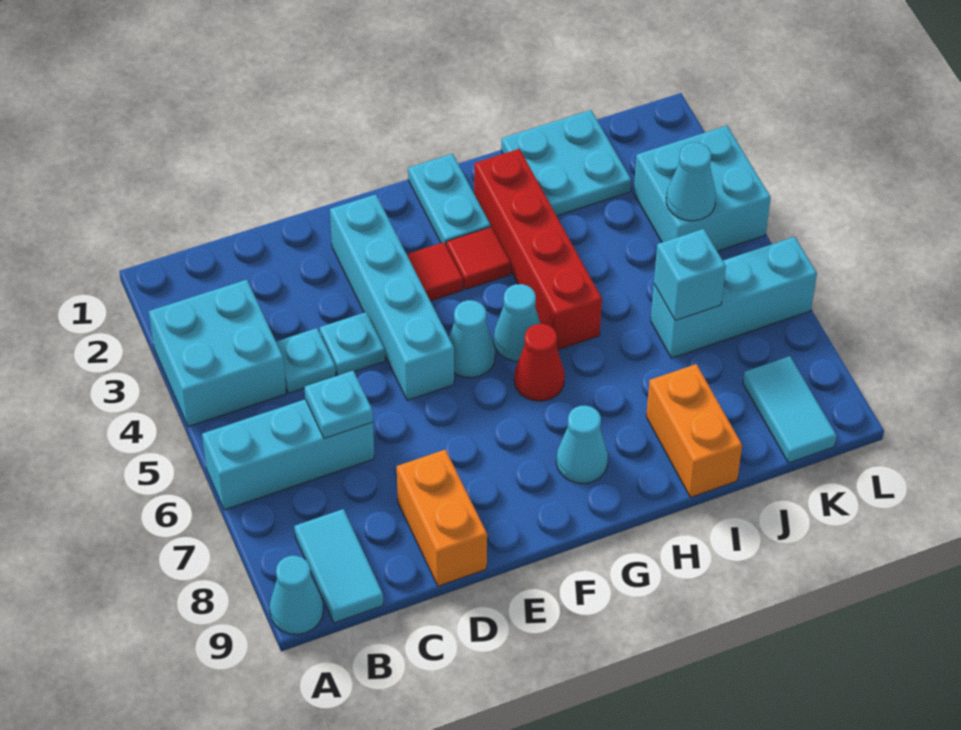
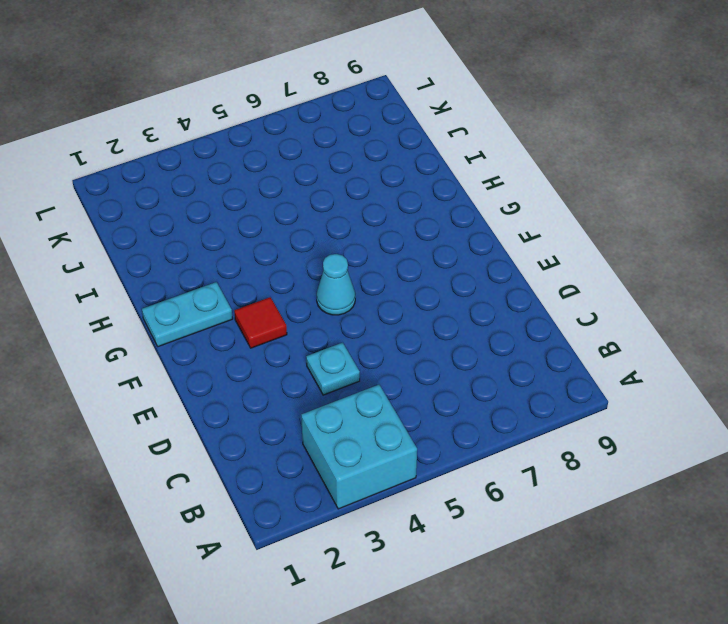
none -> cyan brick A6:C6 level 1
none -> cyan cone A9 level 1
none -> cyan tile B8:B9 level 1

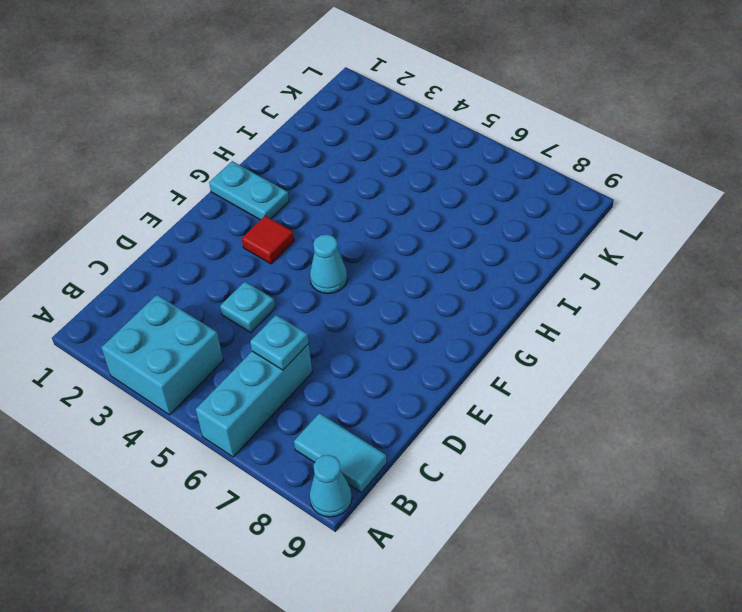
none -> cyan plate C4 level 1
none -> orange brick D8:D9 level 1
none -> cyan brick E2:E5 level 1

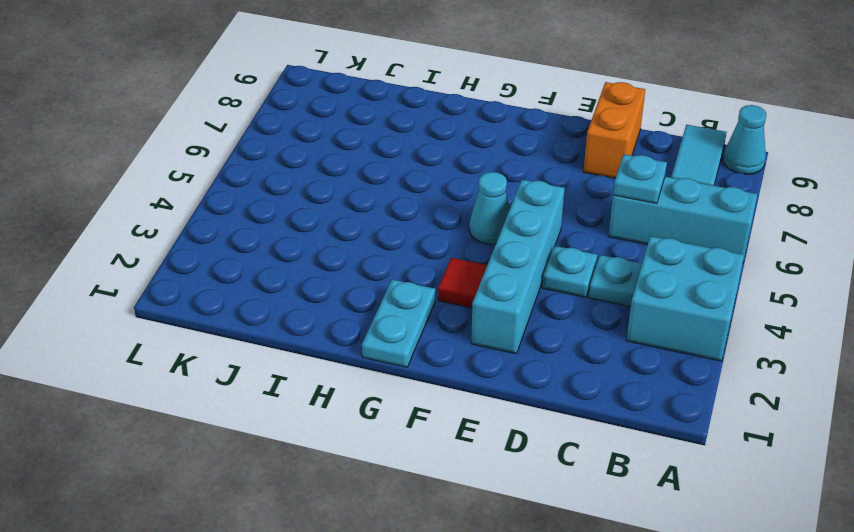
none -> red tile G3 level 1
none -> cyan cone G5 level 1
none -> red cone G6 level 1

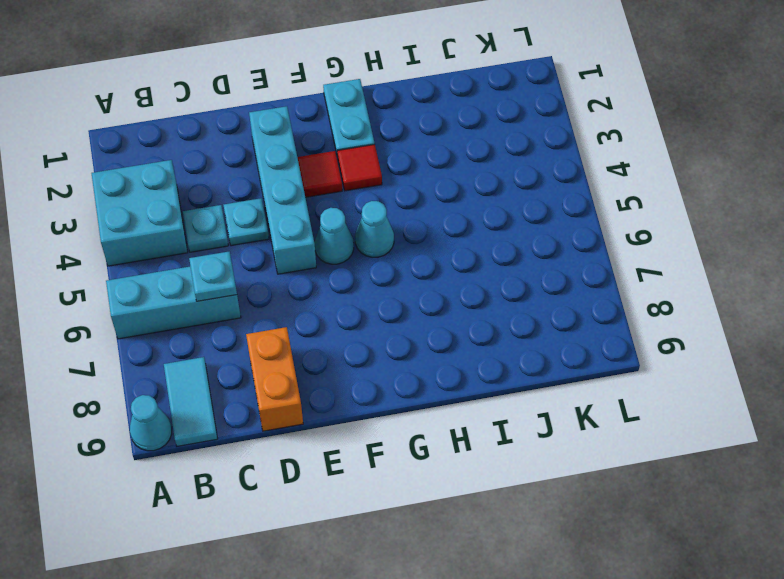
none -> red cone G6 level 1
none -> cyan cone G8 level 1
none -> red brick H2:H5 level 1

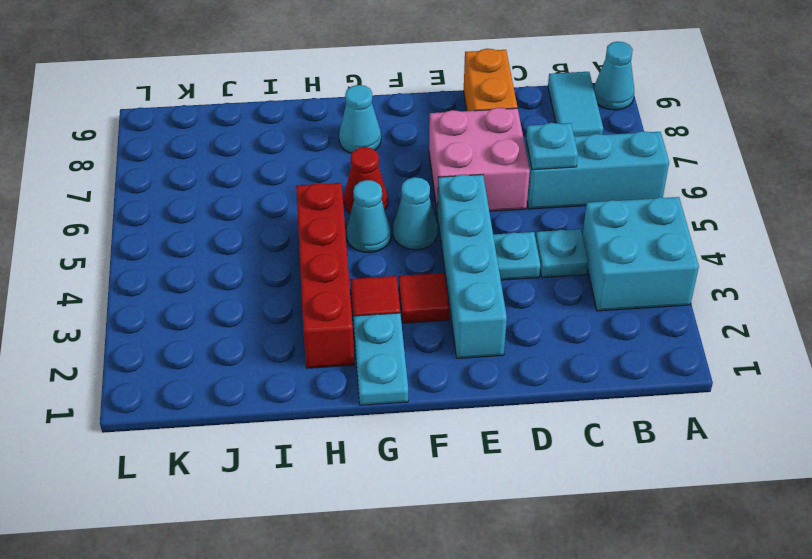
pink brick D6:E7 level 1 -> none
none -> cyan plate I1:J2 level 1
none -> orange brick I8:I9 level 1
none -> cyan brick J6:L6 level 1

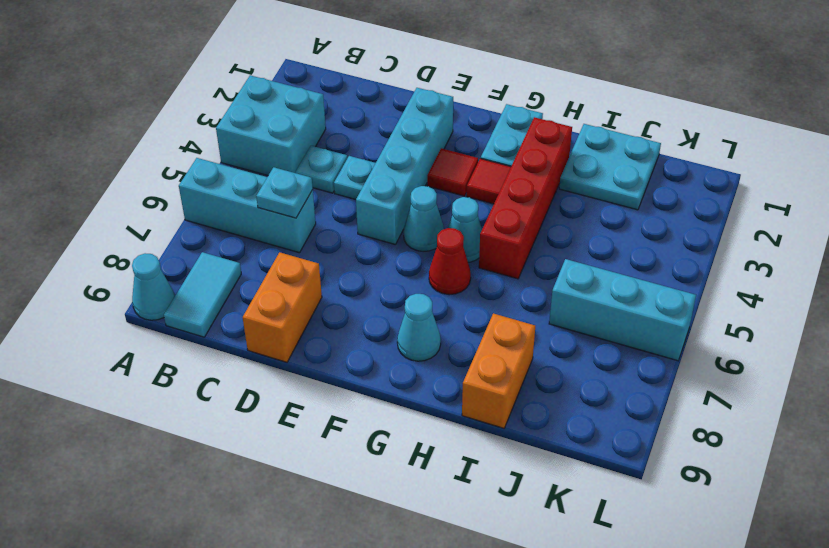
none -> cyan brick K3:L4 level 1
none -> cyan tile K8:K9 level 1
none -> cyan brick J6 level 2

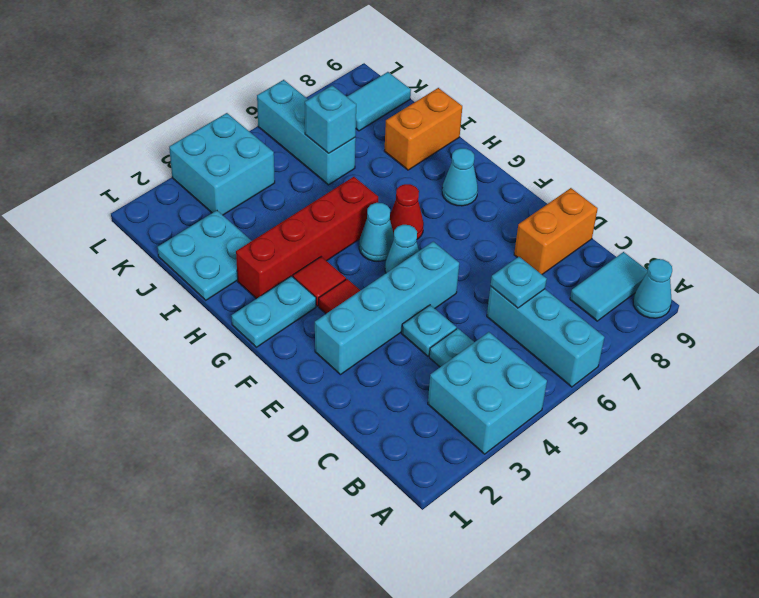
none -> cyan cone K4 level 2

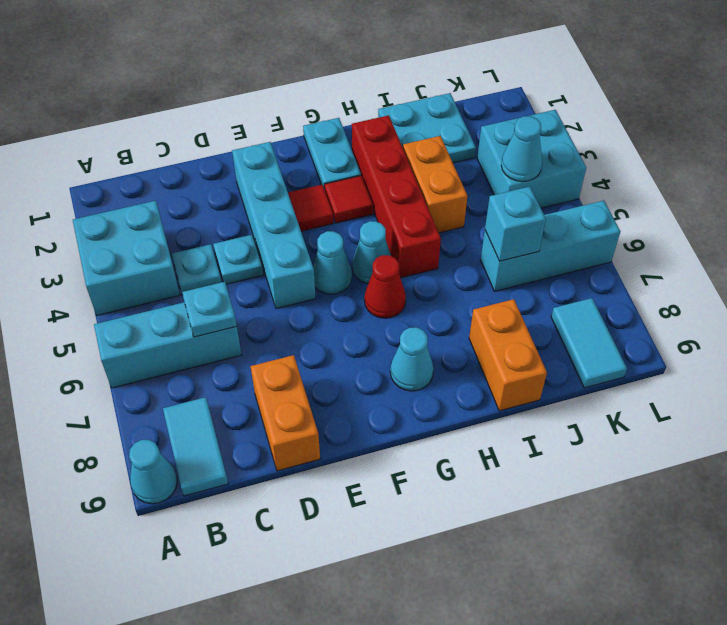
orange brick I3:I4 level 1 -> none

